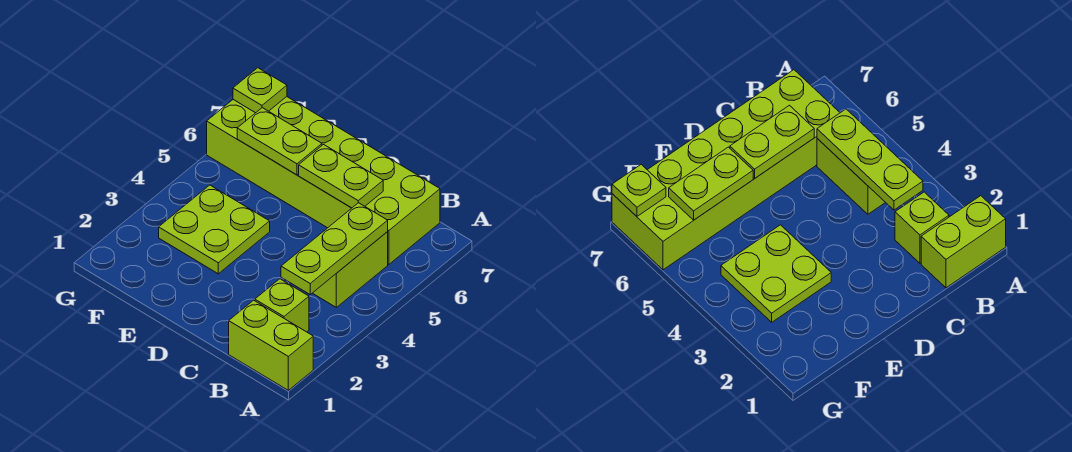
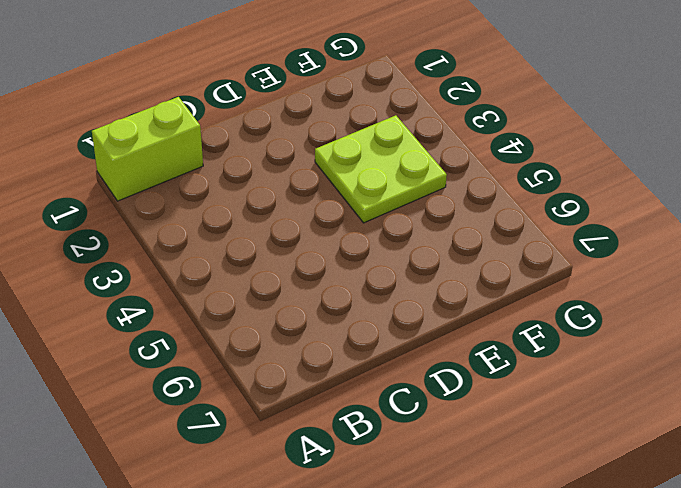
none -> lime brick B2 level 1
none -> lime brick B4:B5 level 1

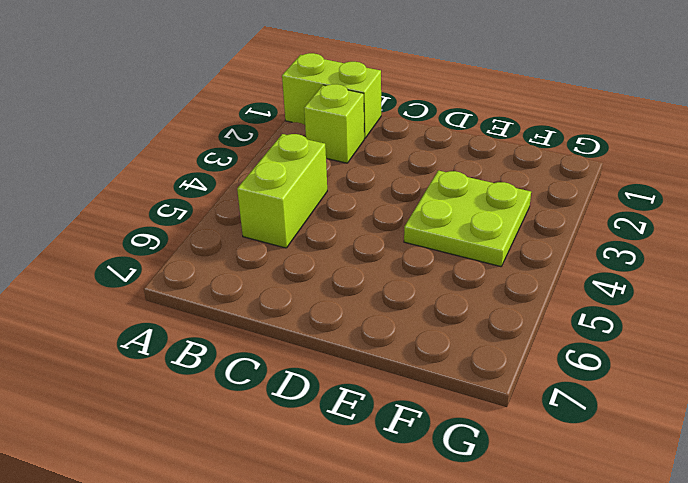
none -> lime brick B6:G7 level 1
none -> lime plate B3:B5 level 2

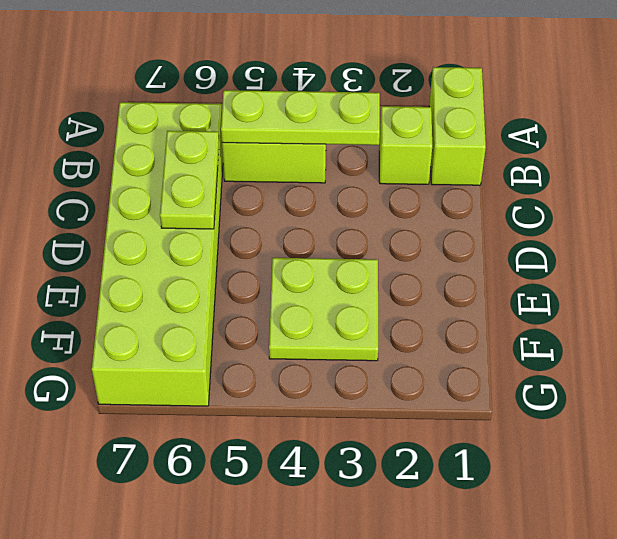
none -> lime plate E6:F6 level 2
none -> lime plate G7 level 2

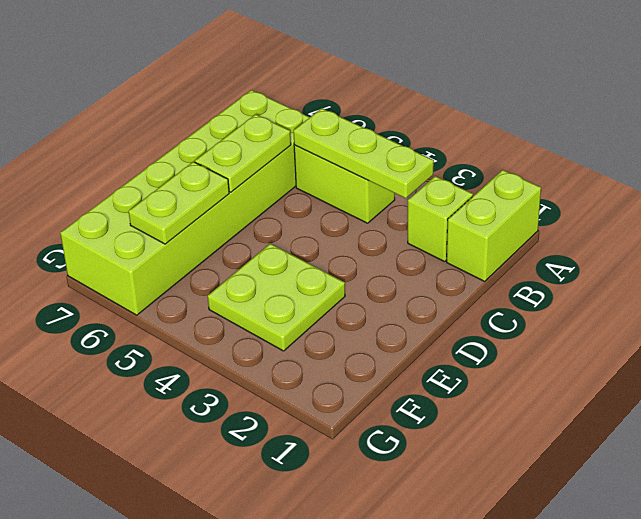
none -> lime plate G7 level 2

